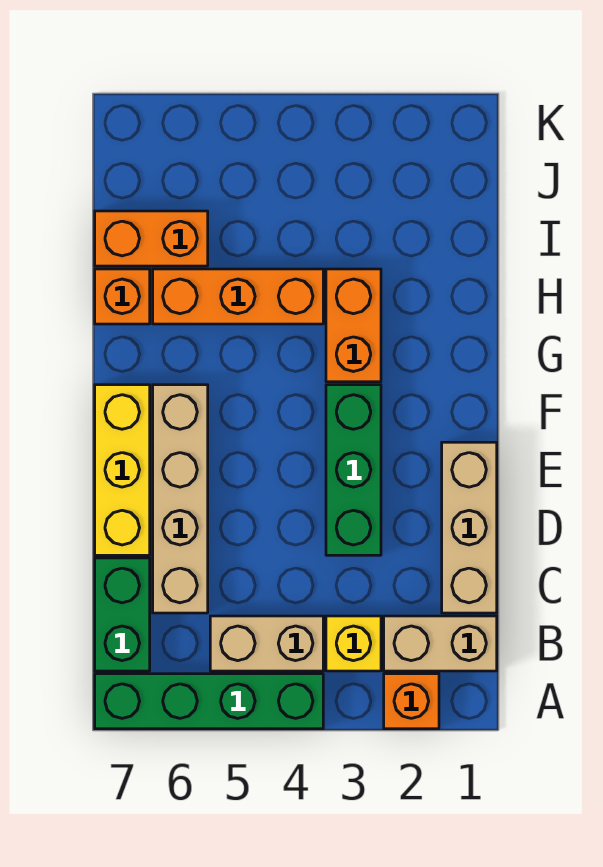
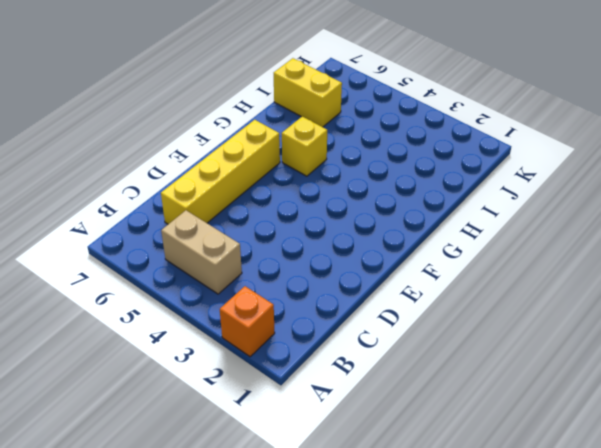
yellow brick C6:F6 level 1 -> tan brick C6:F6 level 1
yellow brick G5 level 1 -> yellow brick B3 level 1
yellow brick I6:I7 level 1 -> orange brick I6:I7 level 1
none -> green brick A4:A7 level 1
none -> tan brick B1:B2 level 1
none -> green brick B7:C7 level 1

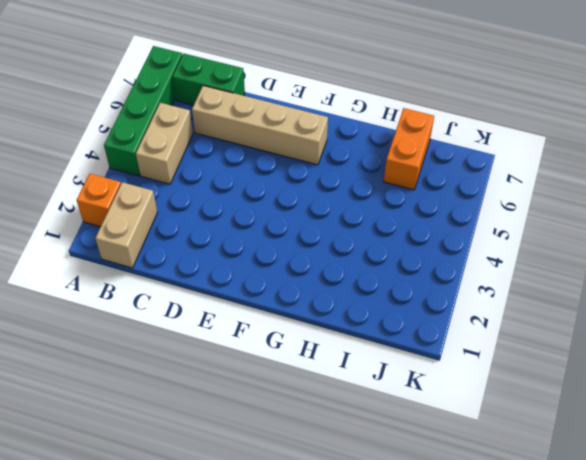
none -> yellow brick B3 level 1
none -> tan brick C1:E1 level 1
none -> green brick D3:F3 level 1

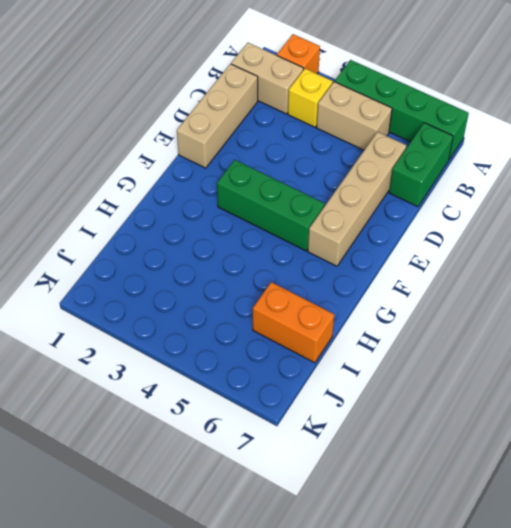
green brick F3:F5 level 1 -> green brick D3:F3 level 1
none -> yellow brick D7:F7 level 1
none -> orange brick G3:H3 level 1
none -> orange brick H4:H6 level 1

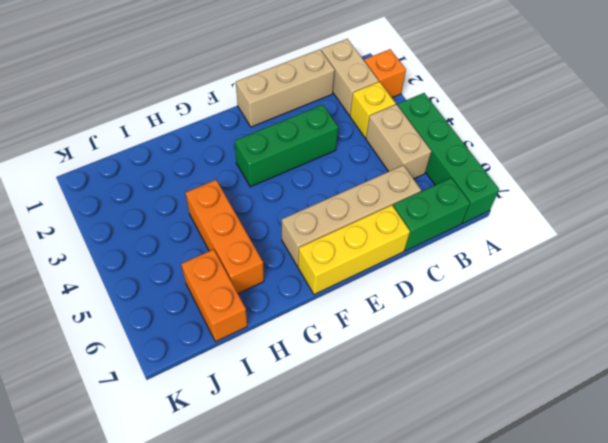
none -> orange brick G3:H3 level 1
none -> orange brick H7 level 1

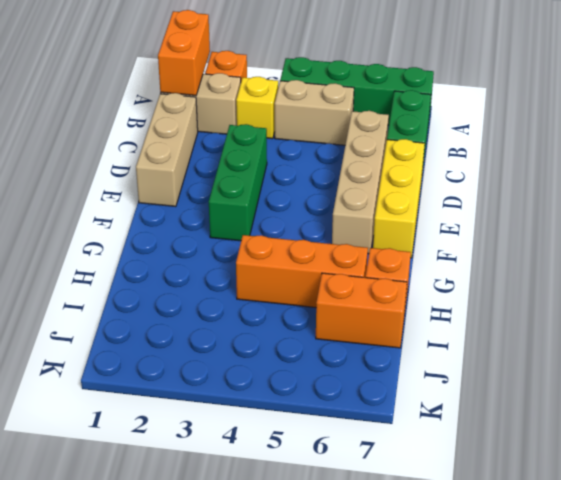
orange brick A1:B1 level 2 -> orange brick G3:H3 level 1

